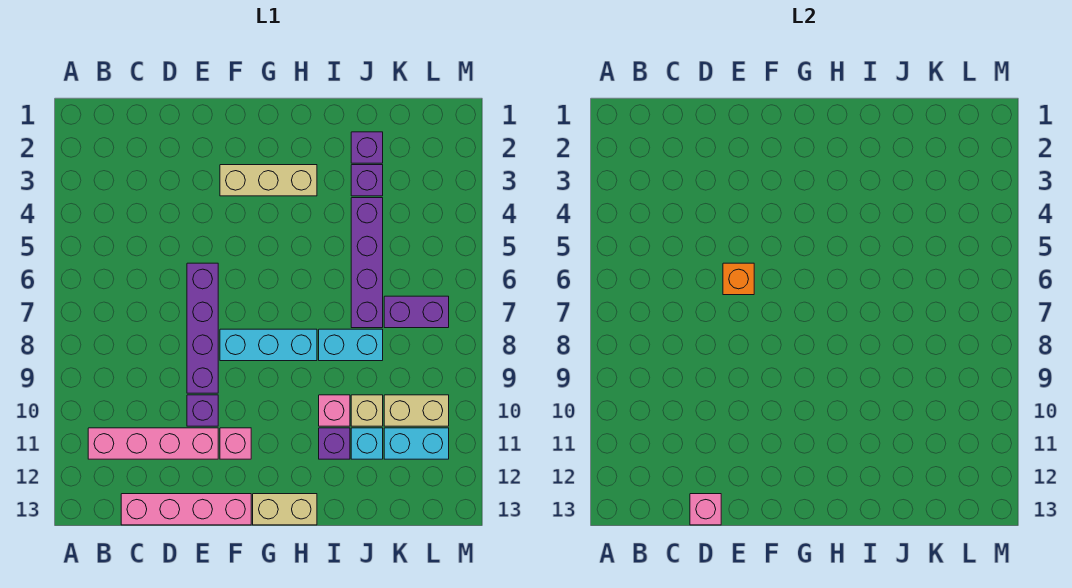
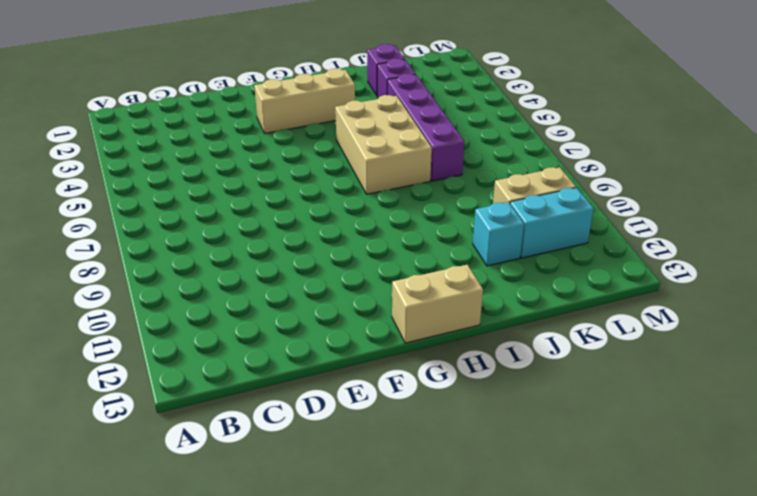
tan brick H5:I7 level 1 -> none
none -> pink brick B11:E11 level 1
none -> pink brick C13:F13 level 1
none -> purple brick E6:E9 level 1

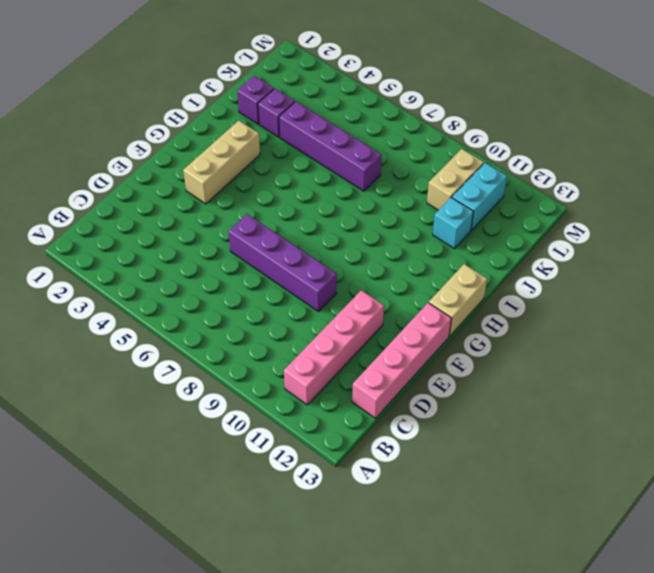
none -> purple brick E10 level 1
none -> cyan brick F8:H8 level 1
none -> pink brick F11 level 1

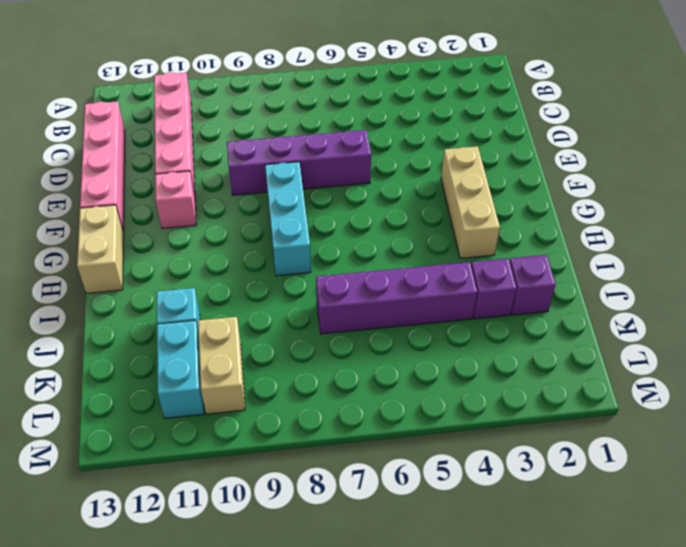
none -> purple brick E10 level 1
none -> cyan brick I8:J8 level 1
none -> pink brick I10 level 1

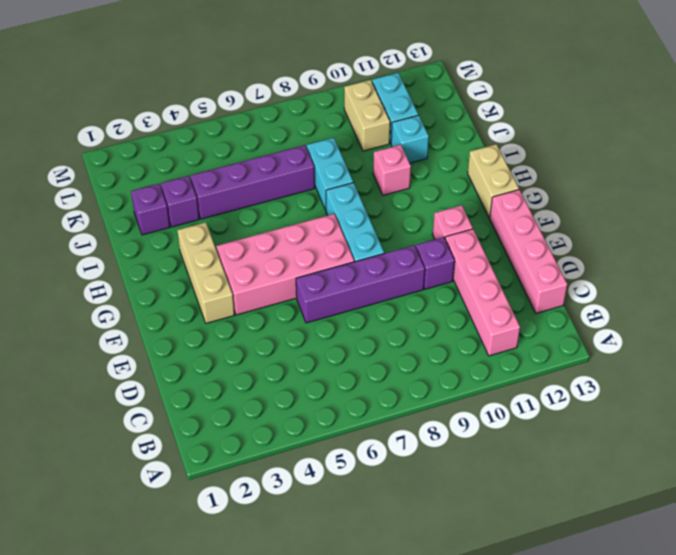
pink brick F4:G7 level 1 -> none
none -> purple brick I11 level 1
none -> tan brick J10 level 1
none -> purple brick K7:L7 level 1

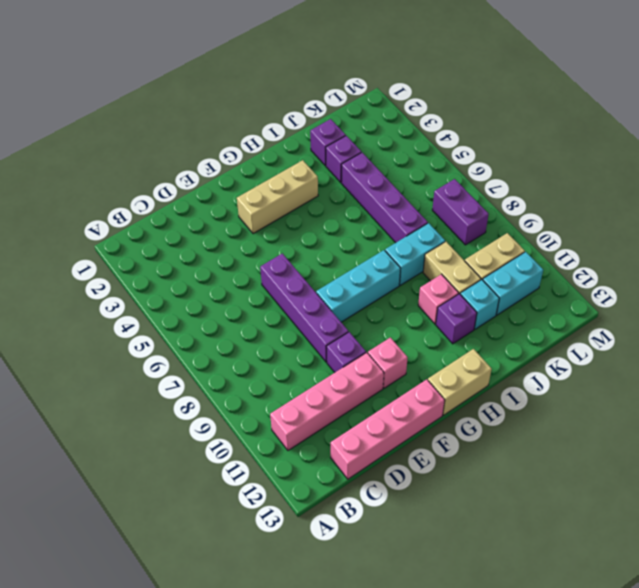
tan brick J9:J10 level 1 -> tan brick J10 level 1
purple brick L7:L8 level 1 -> purple brick K7:L7 level 1
none -> pink brick D13 level 2
none -> orange brick E6 level 2

